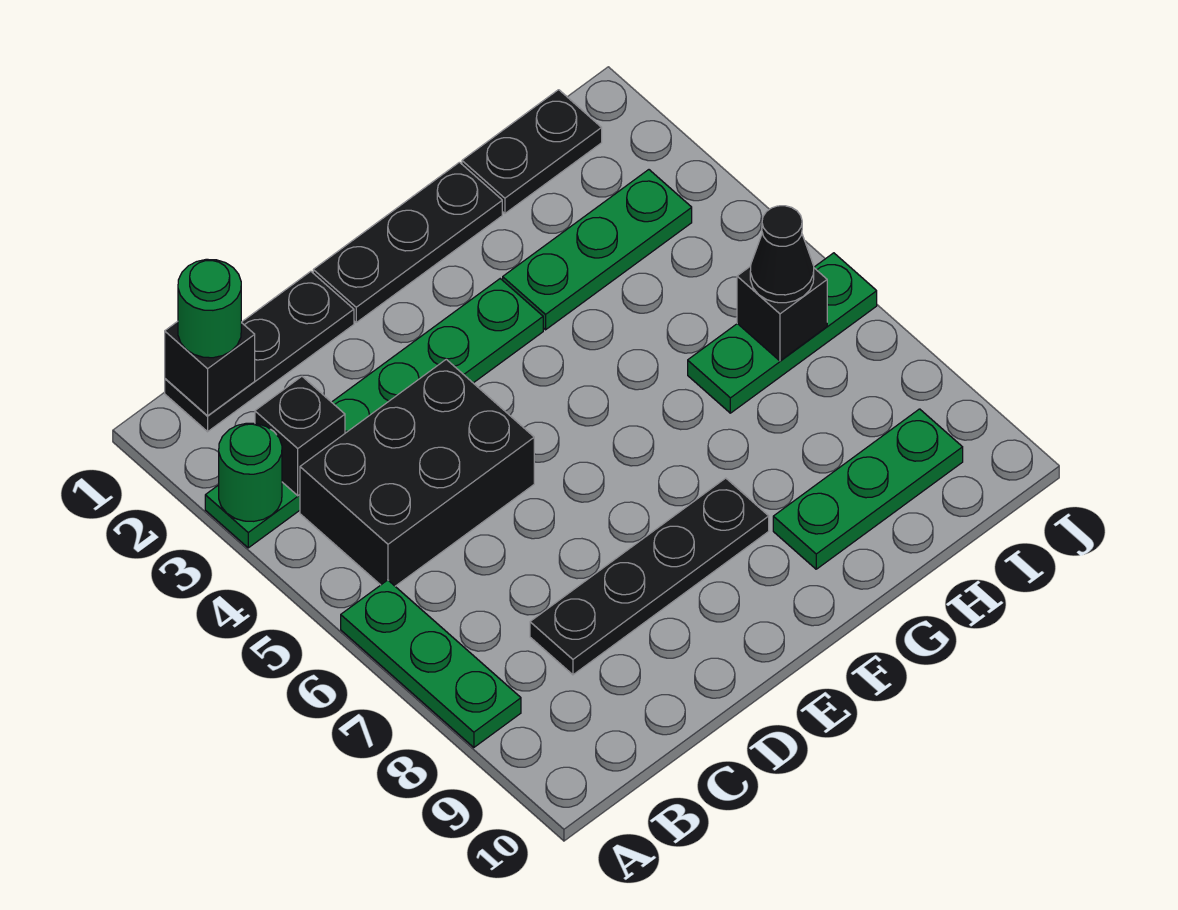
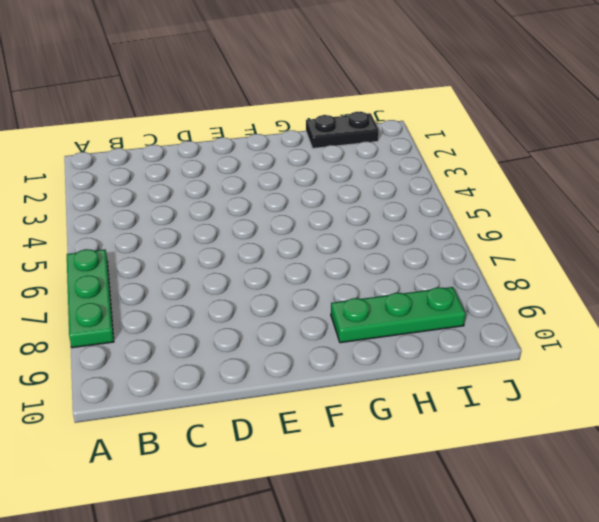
none -> green plate A3:F3 level 1
none -> black plate B1:D1 level 1
none -> black brick B4:D5 level 1

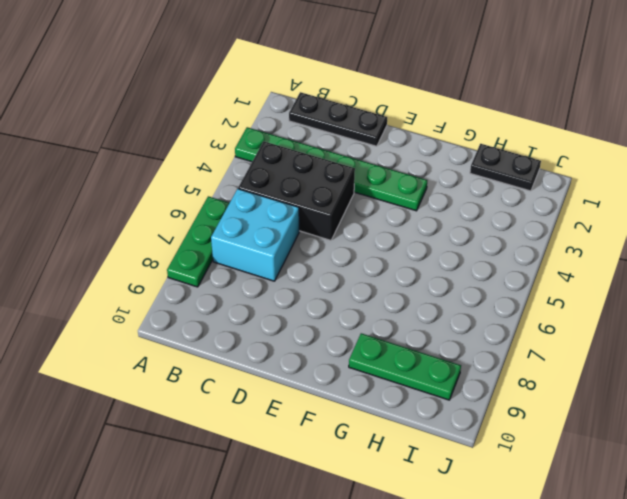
cyan brick B6:C7 level 1 -> none
none -> black plate C8:F8 level 1
none -> black plate E1:G1 level 1
none -> green plate G3:I3 level 1

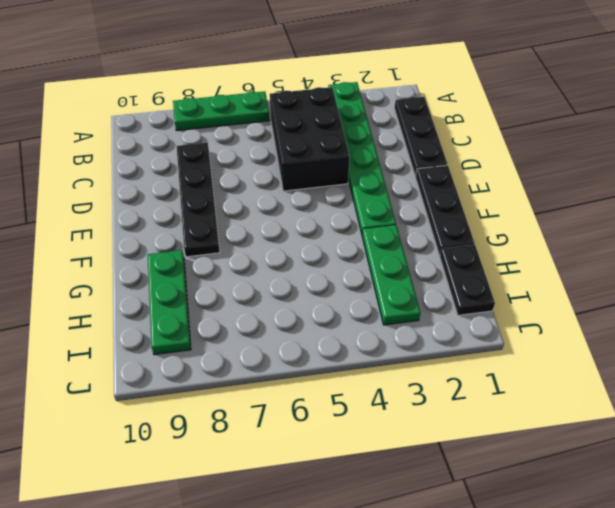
none -> green plate H6:J6 level 1
none -> green round brick A3 level 2
none -> black brick B1 level 2

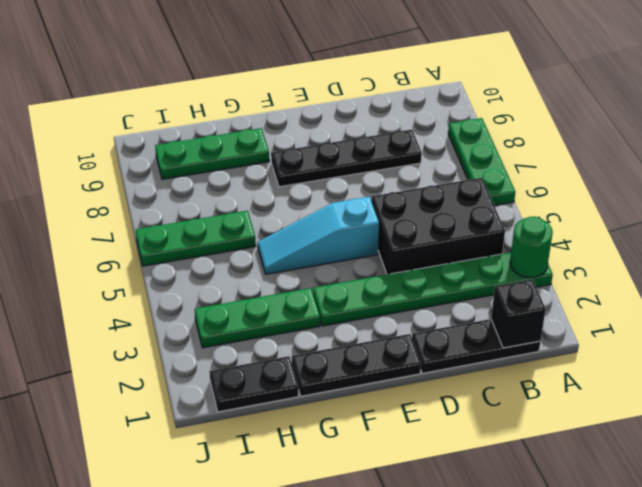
cyan slope E5:G5 level 1 top E -> none
none -> black brick B3 level 2
none -> black brick I6 level 2
none -> green round brick B1 level 3

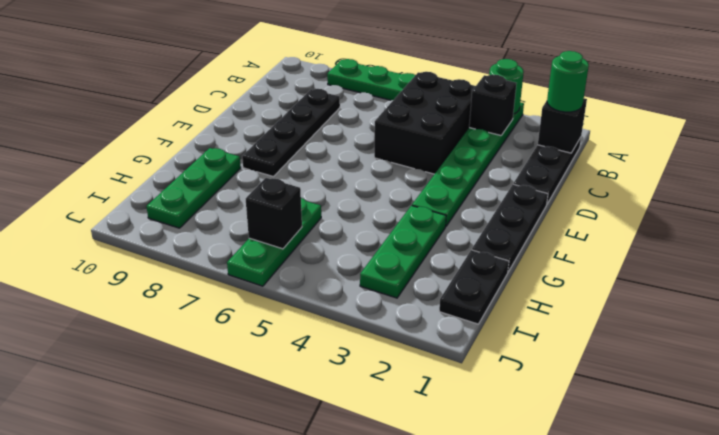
none -> black cone I6 level 3

